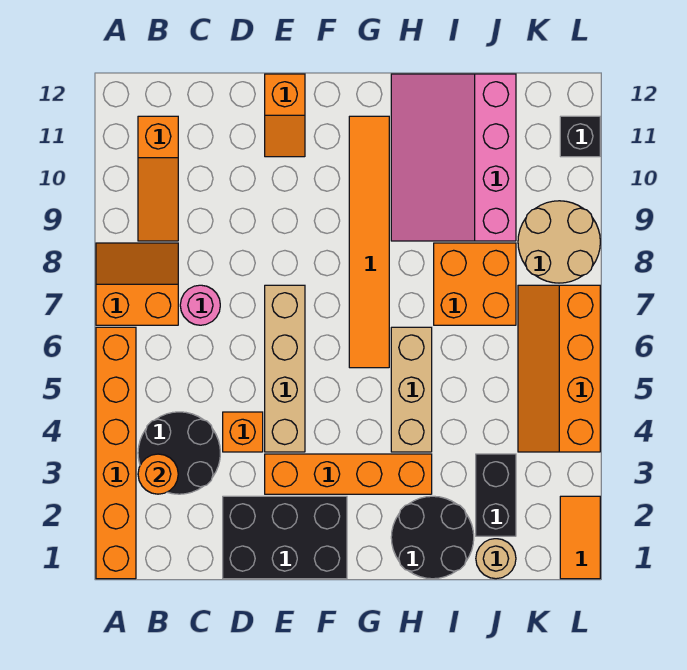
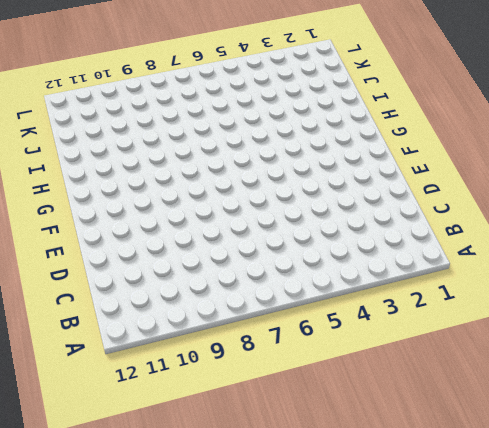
none -> orange brick A1:A6 level 1
none -> orange slope A7:B8 level 1 top 7
none -> black round brick B3:C4 level 1

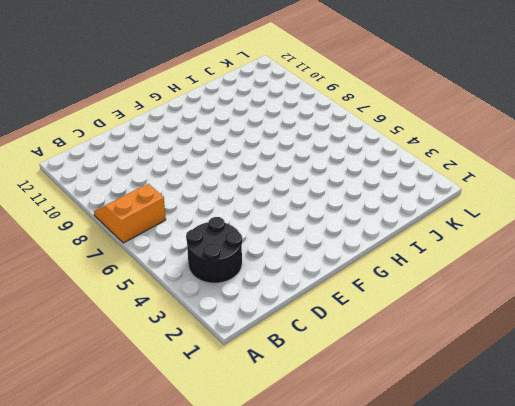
none -> orange brick A1:A6 level 1
none -> orange slope B9:B11 level 1 top 11
none -> pink round brick C7 level 1

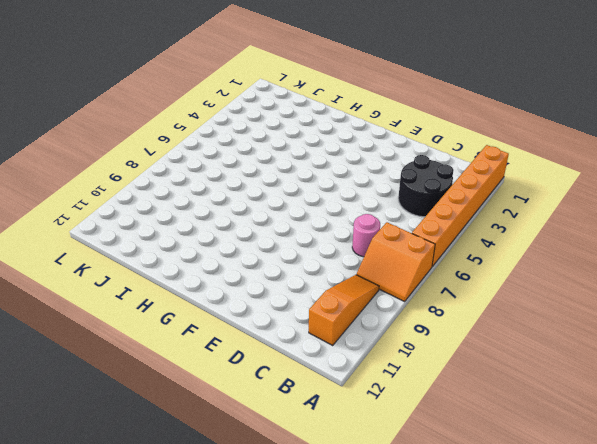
none -> black brick D1:F2 level 1
none -> orange brick D4 level 1
none -> orange brick E3:H3 level 1

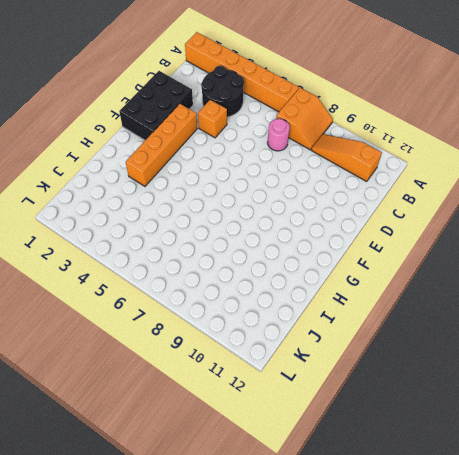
none -> tan brick E4:E7 level 1
none -> orange slope E11:E12 level 1 top 12
none -> orange tile G6:G11 level 1

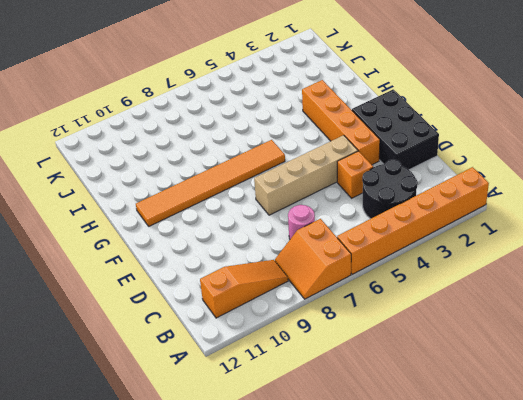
none -> orange slope E11:E12 level 1 top 12
none -> black round brick H1:I2 level 1
none -> tan brick H4:H6 level 1

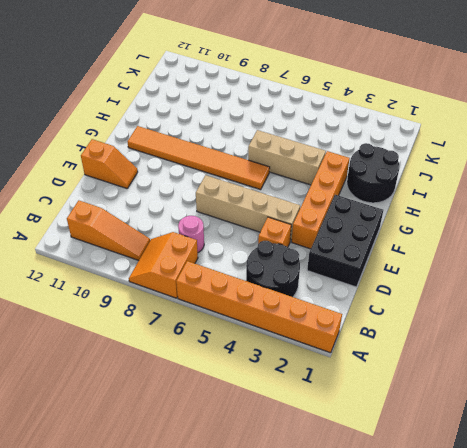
none -> pink slope H9:J12 level 1 top J
none -> orange brick I7:J8 level 1
none -> tan round brick J1 level 1

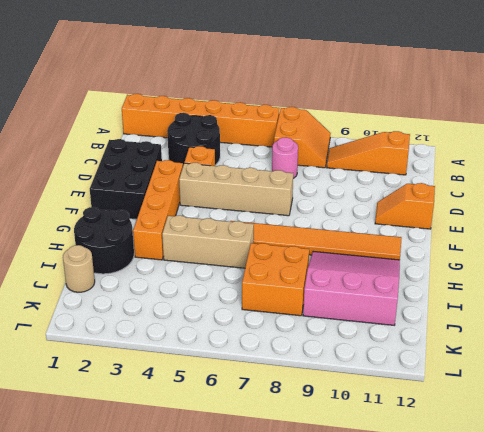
pink slope H9:J11 level 1 top J -> pink slope H9:J12 level 1 top J
none -> black brick J2:J3 level 1
none -> orange slope K4:L7 level 1 top L
none -> tan round brick K8:L9 level 1

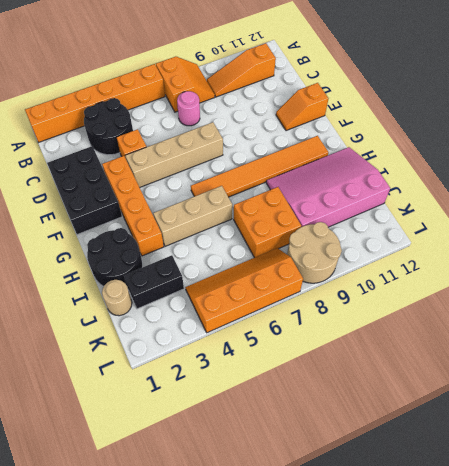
none -> orange tile L1:L2 level 1
none -> black brick L11 level 1
none -> orange round brick B3 level 2

